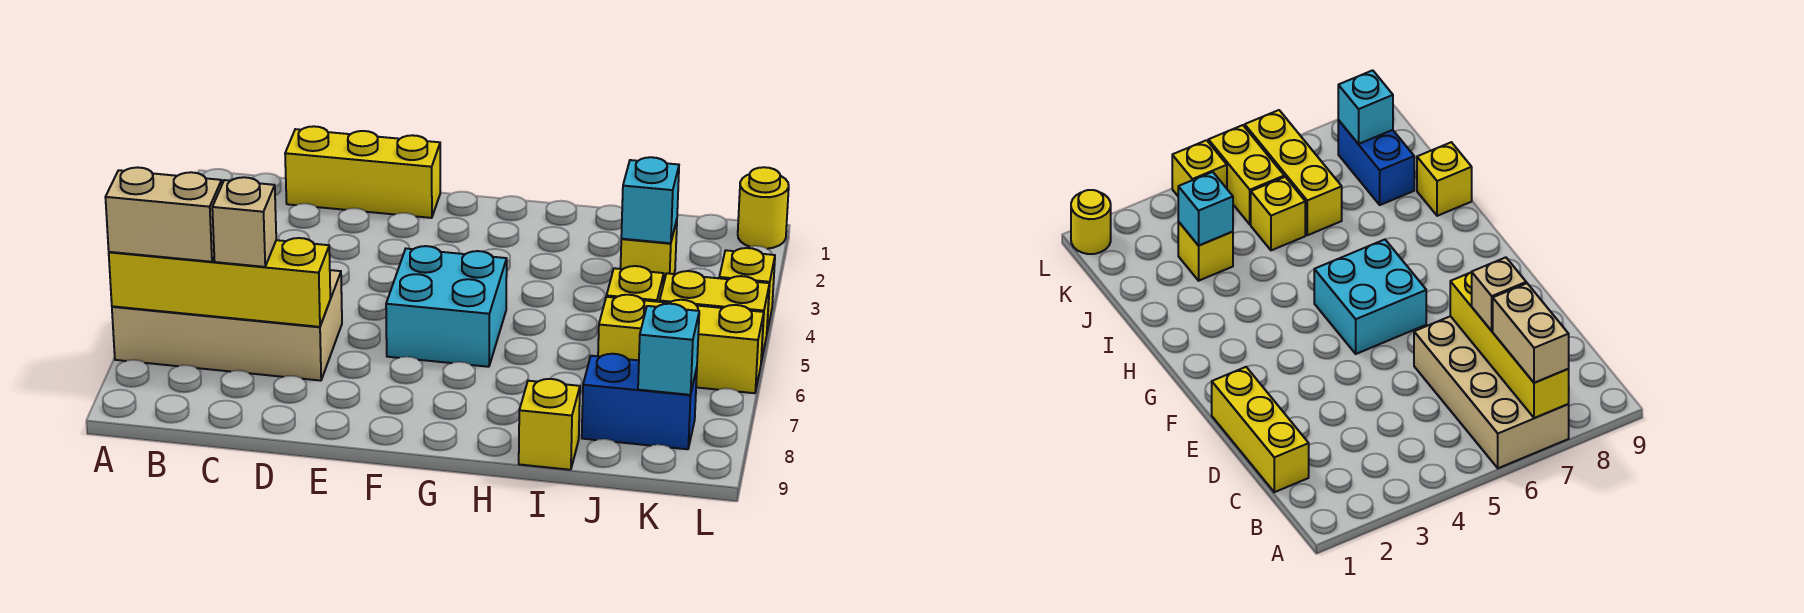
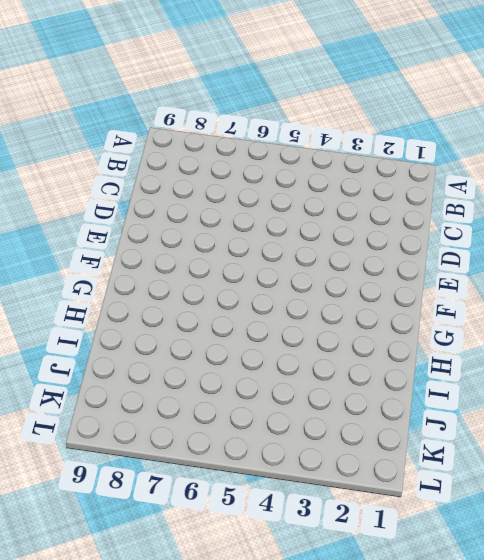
none -> tan brick A6:D7 level 1
none -> yellow brick C1:E1 level 1
none -> cyan brick F5:G6 level 1

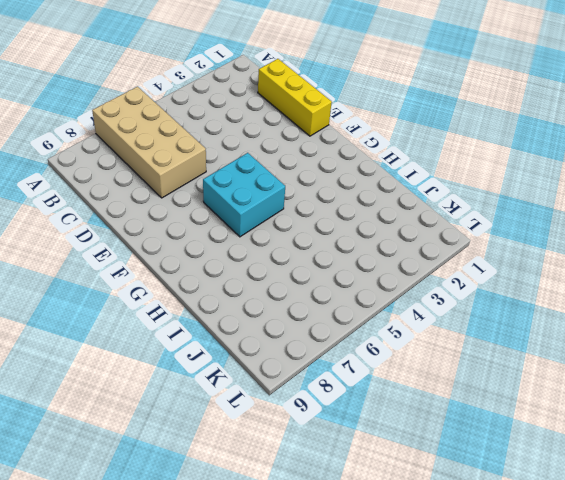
none -> yellow brick I9 level 1
none -> yellow brick J3 level 1
none -> yellow brick J5 level 1

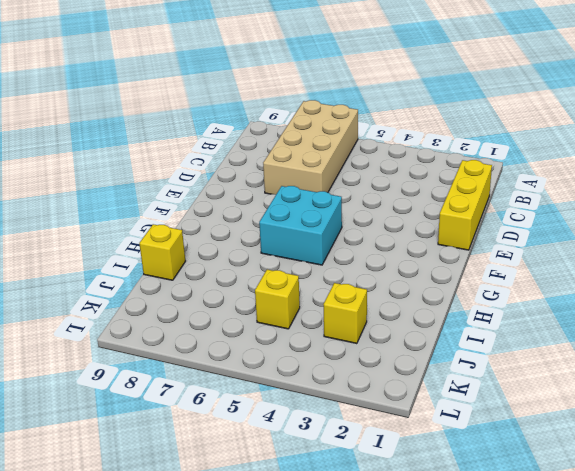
none -> yellow brick J6:L6 level 1
none -> blue brick J8:K8 level 1
none -> yellow brick K5:L5 level 1

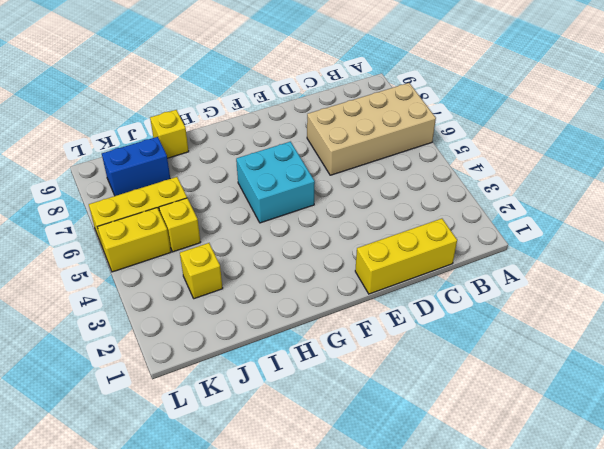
none -> yellow round brick L1 level 1
none -> yellow brick L4 level 1
none -> yellow brick A7:D7 level 2

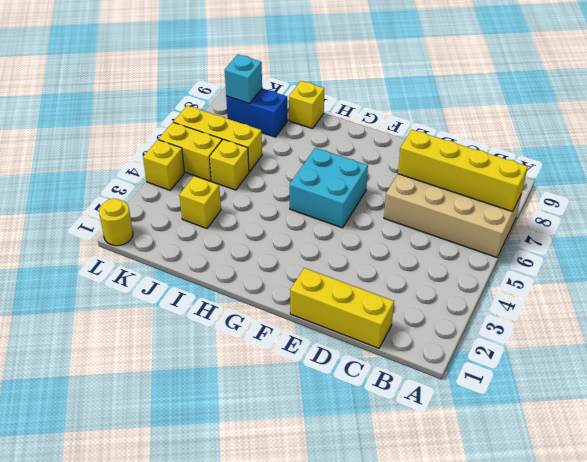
none -> cyan brick J3 level 2
none -> tan brick A7:B7 level 3
none -> tan brick C7 level 3

